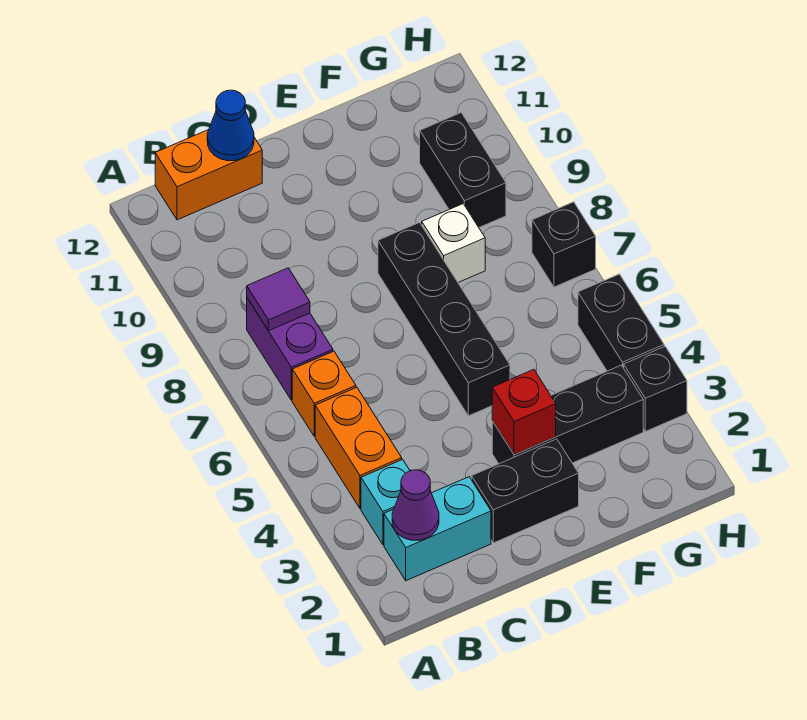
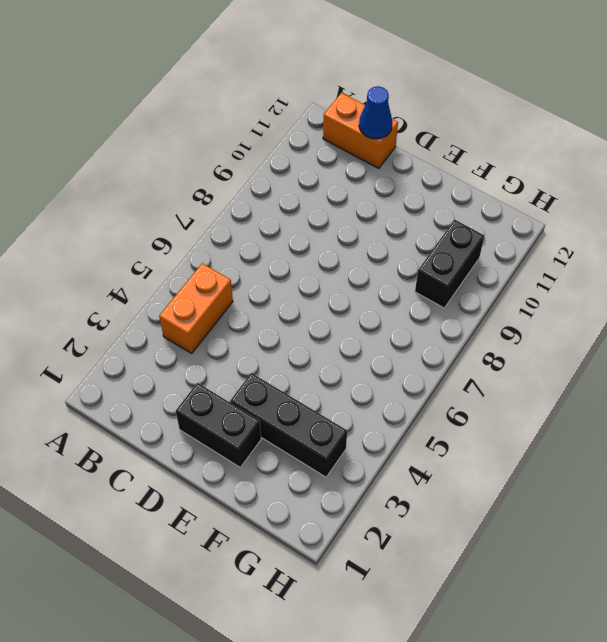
none -> cyan brick B2:C2 level 1
none -> cyan brick B3 level 1
none -> orange brick B6 level 1

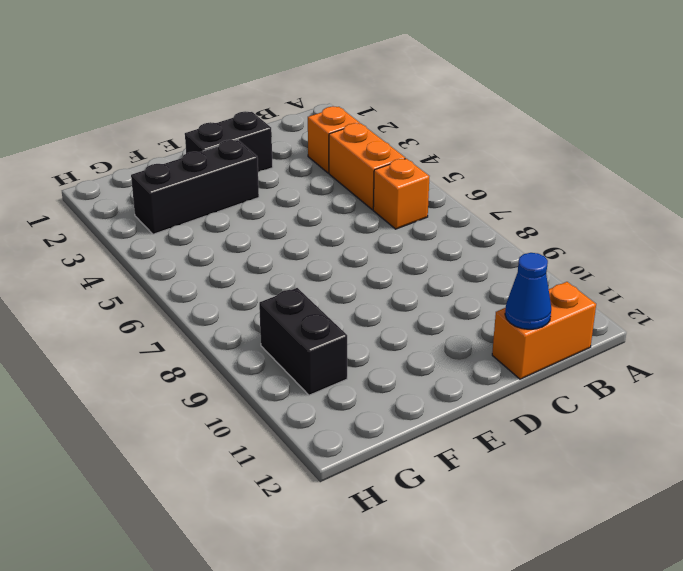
orange brick B3 level 1 -> cyan brick B3 level 1
none -> cyan brick B2:C2 level 1
none -> purple brick B7:B8 level 1
none -> black brick E5:E8 level 1

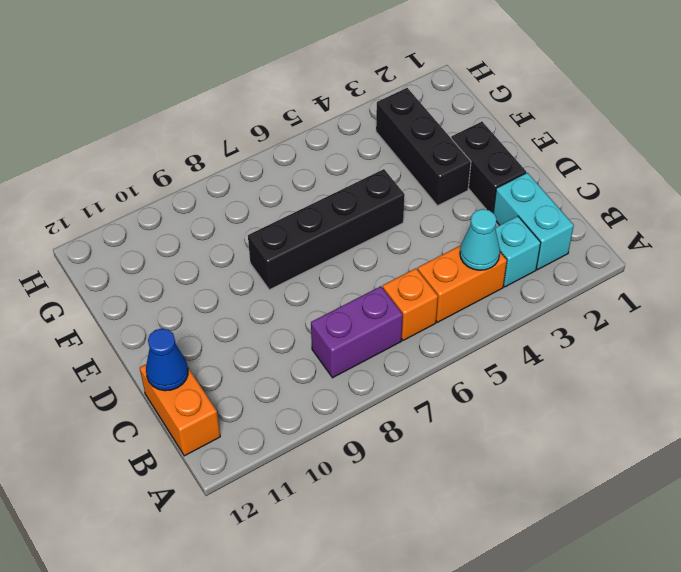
cyan cone B4 level 2 -> none
none -> white brick F8 level 1
none -> black brick G9:G10 level 1
none -> black brick H3 level 1

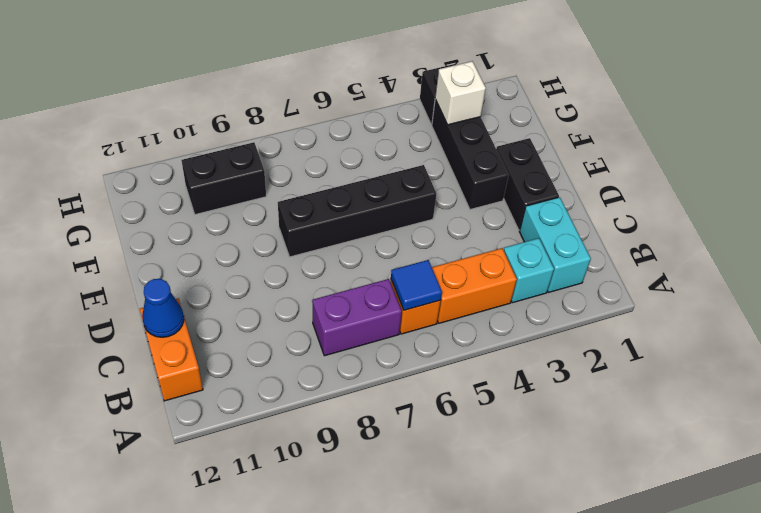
blue tile B6 level 2 -> none
white brick G3 level 2 -> white brick F8 level 1
none -> black brick H4:H5 level 1
none -> black brick H7 level 1
none -> purple cone B2 level 2

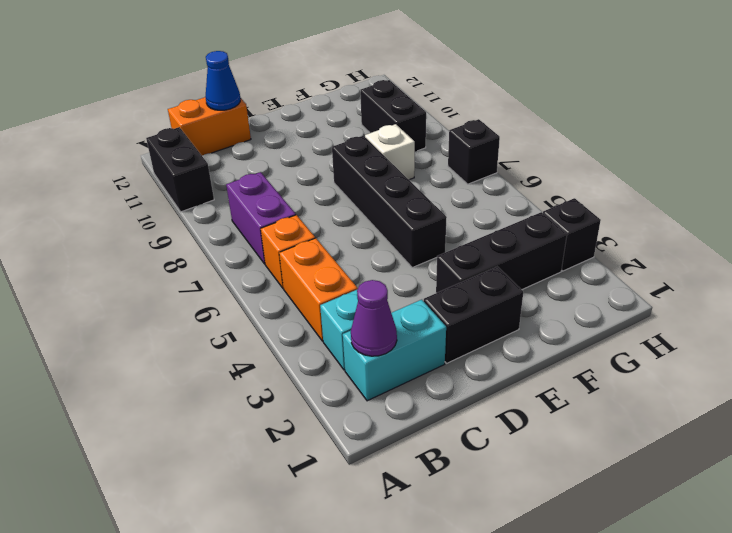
black brick A10:A11 level 1 -> black brick H4:H5 level 1
none -> purple tile B8 level 2
none -> red brick E3 level 2

